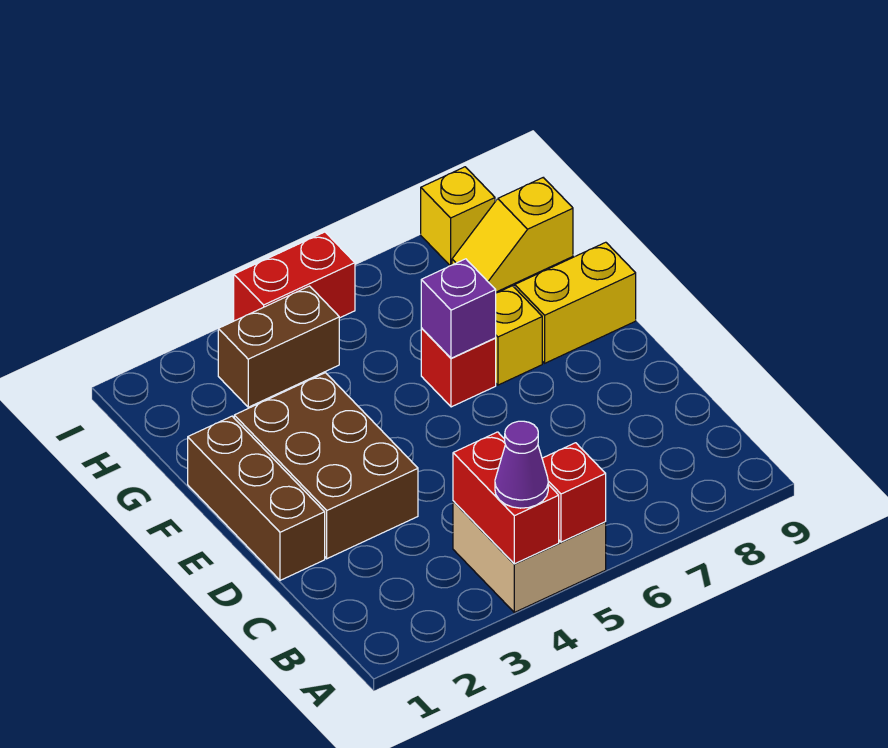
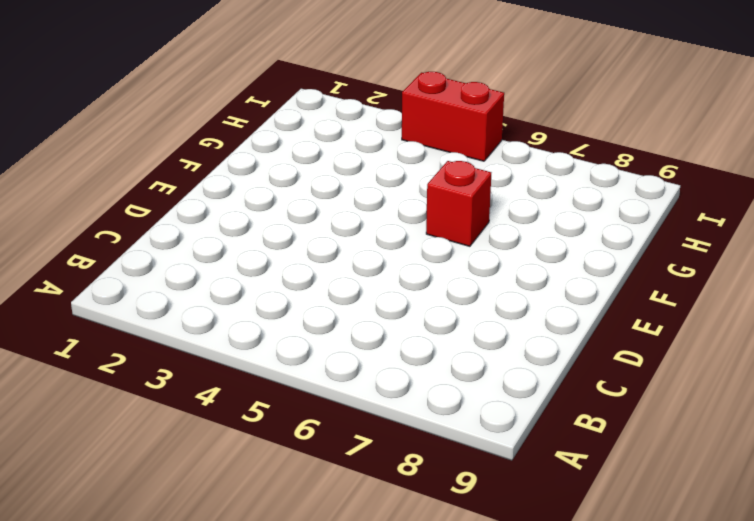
none -> tan brick A4:B5 level 1
none -> brown brick D1:F1 level 1
none -> brown brick D2:F3 level 1

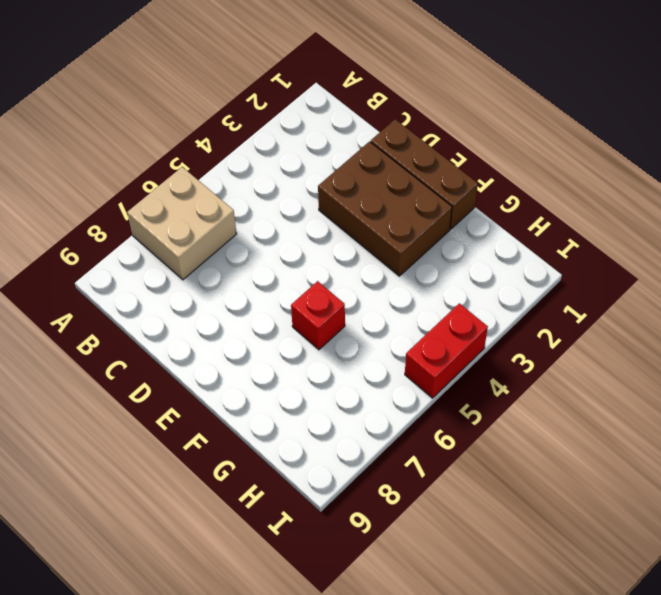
tan brick A6:B7 level 1 -> tan brick A4:B5 level 1
none -> yellow brick F7 level 1
none -> yellow brick F8:F9 level 1
none -> brown brick H3:H4 level 1

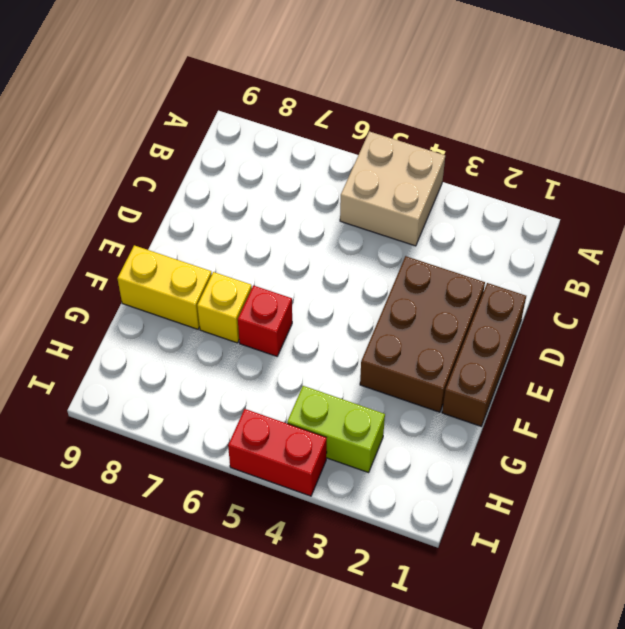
lime brick H3:H4 level 1 -> brown brick H3:H4 level 1
none -> yellow slope H8:H9 level 1 top 9
none -> yellow brick I8 level 1
none -> red brick A4:B4 level 2

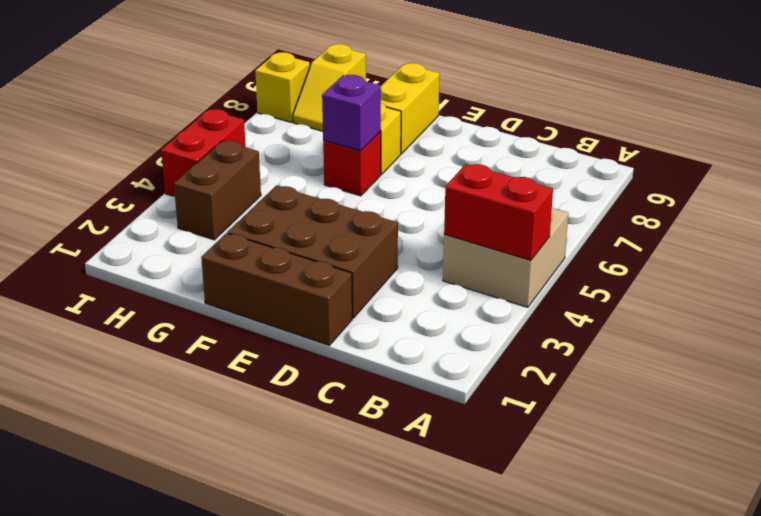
none -> red brick A5 level 2
none -> purple cone A4 level 3

